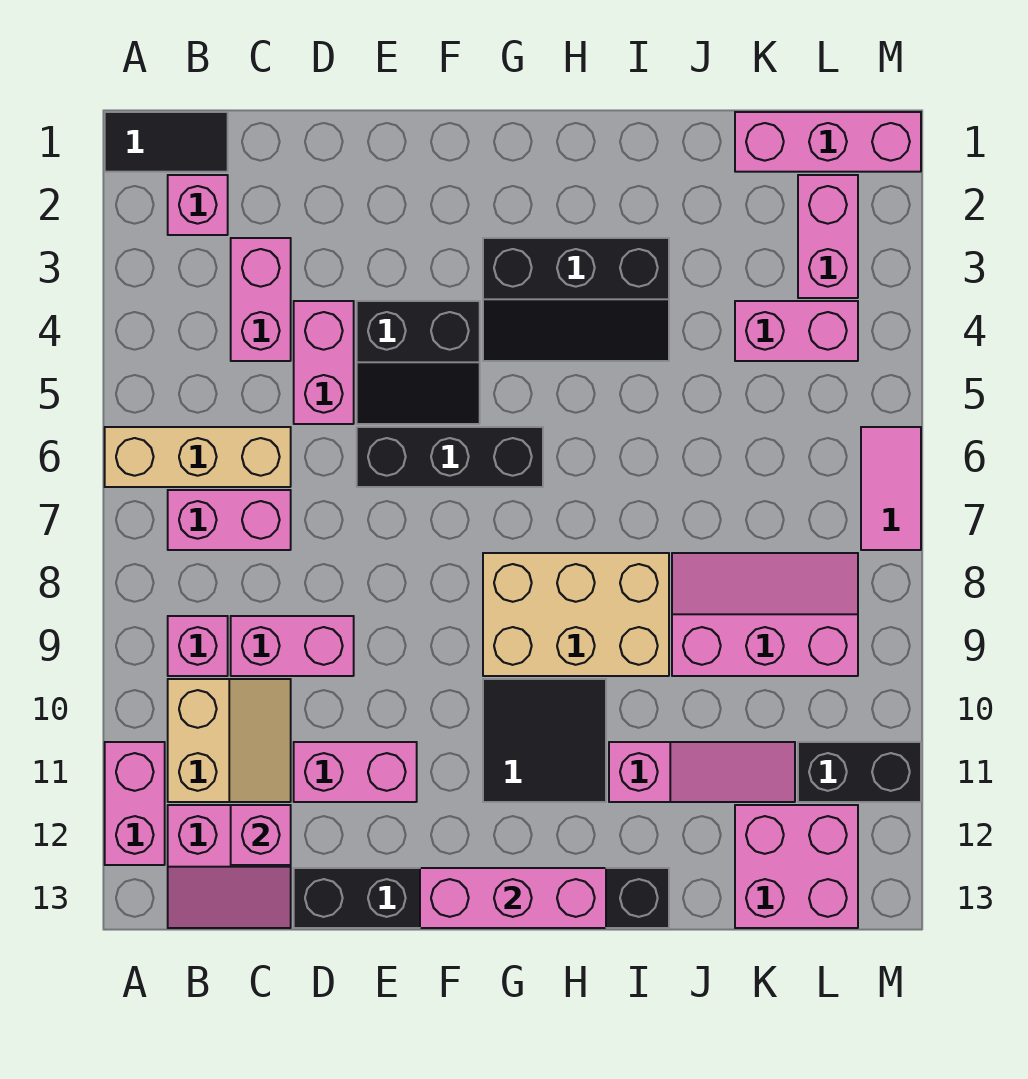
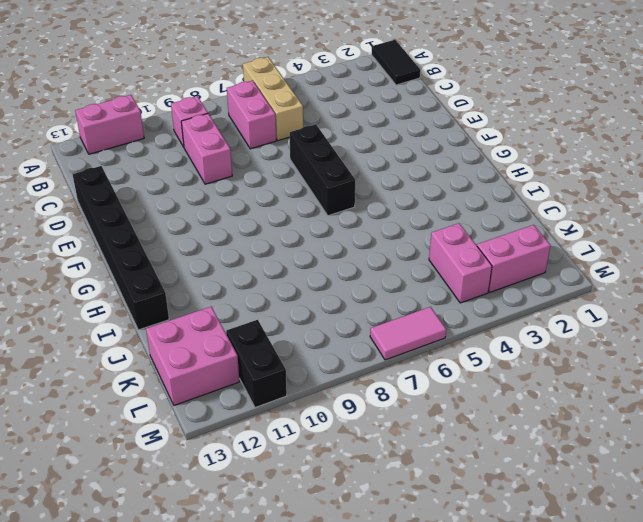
none -> pink brick B2 level 1
none -> tan slope B10:C11 level 1 top B
none -> pink slope B12:C13 level 1 top 12

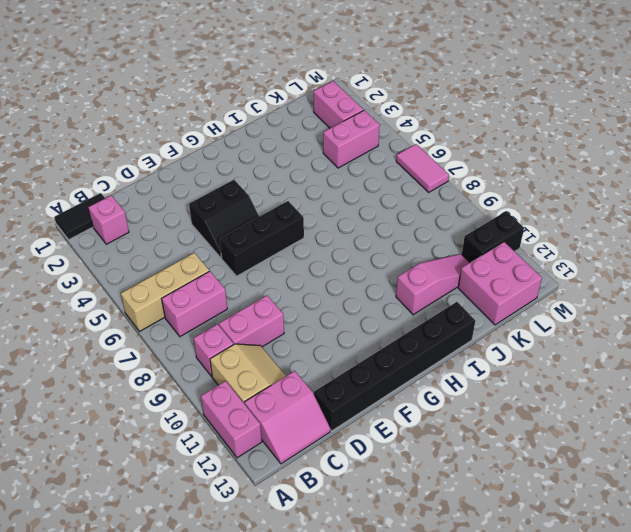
none -> pink brick C3:C4 level 1
none -> pink brick D4:D5 level 1
none -> pink brick D11:E11 level 1

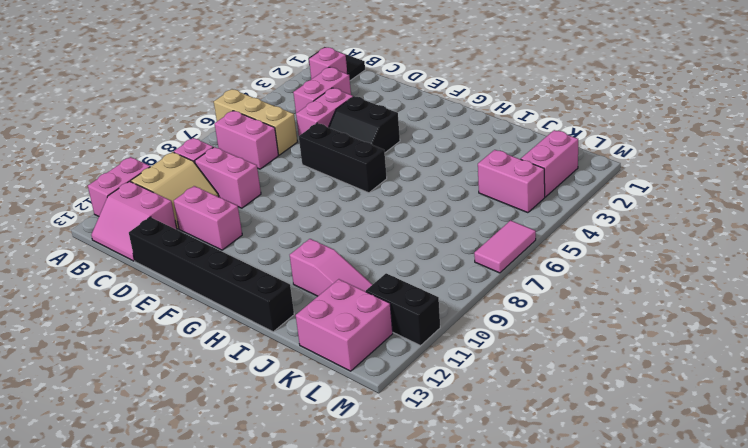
none -> black slope G3:I4 level 1 top 3
none -> tan brick G8:I9 level 1
none -> black tile G10:H11 level 1

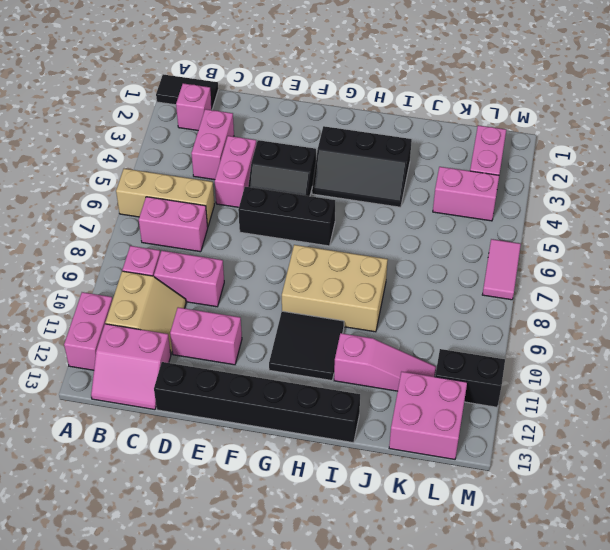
none -> pink slope J8:L9 level 1 top 9
none -> pink brick K1:M1 level 1
none -> pink brick C12 level 2

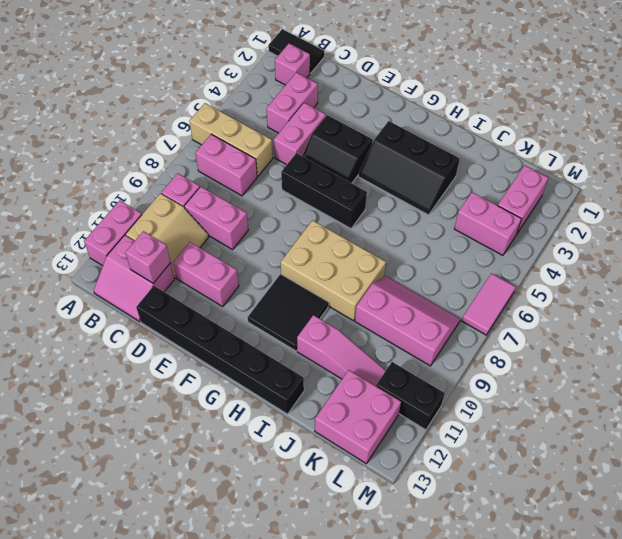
none -> pink brick K1:M1 level 1
none -> pink brick F13:H13 level 2

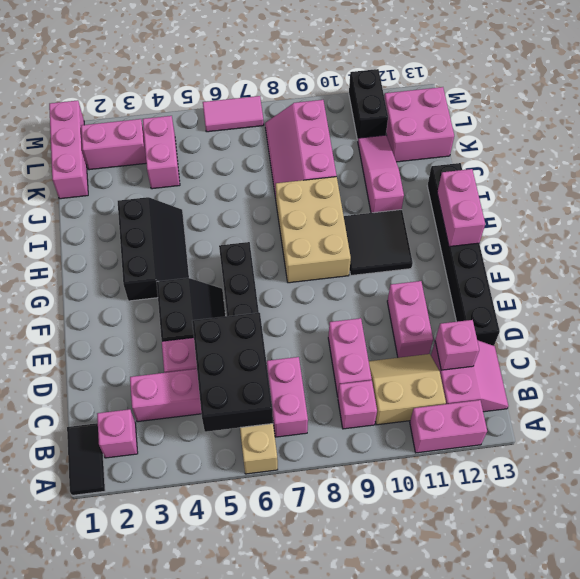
black brick B5:D6 level 2 -> none
pink brick G13:H13 level 2 -> pink brick F13:H13 level 2

